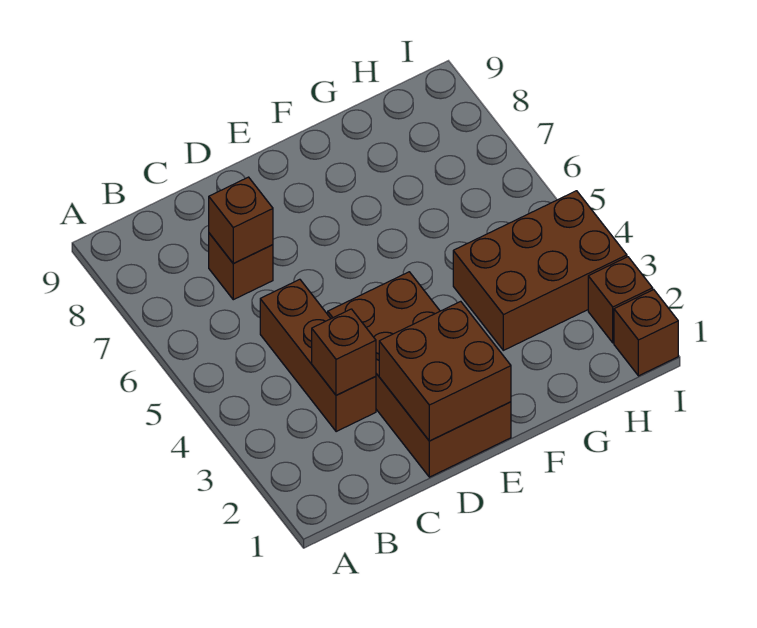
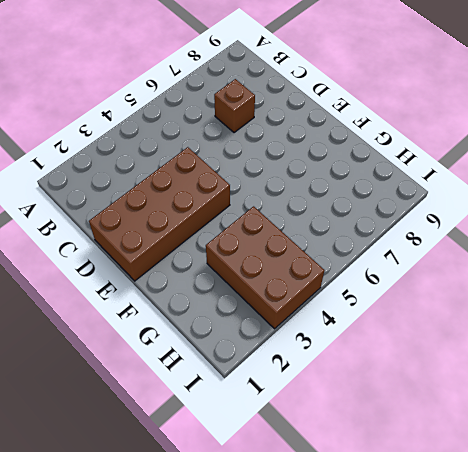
none -> brown brick C3:C5 level 1
none -> brown brick I1 level 1

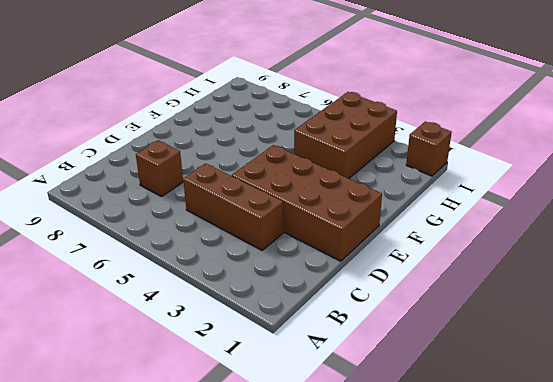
none -> brown brick I2 level 1
none -> brown brick C3 level 2

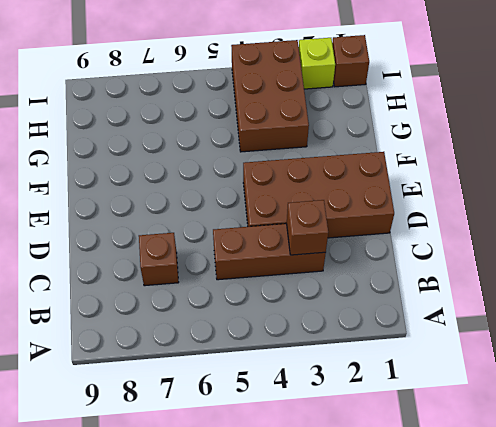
lime brick I2 level 1 -> brown brick I2 level 1
none -> brown brick C7 level 2
none -> brown brick D1:E2 level 2

